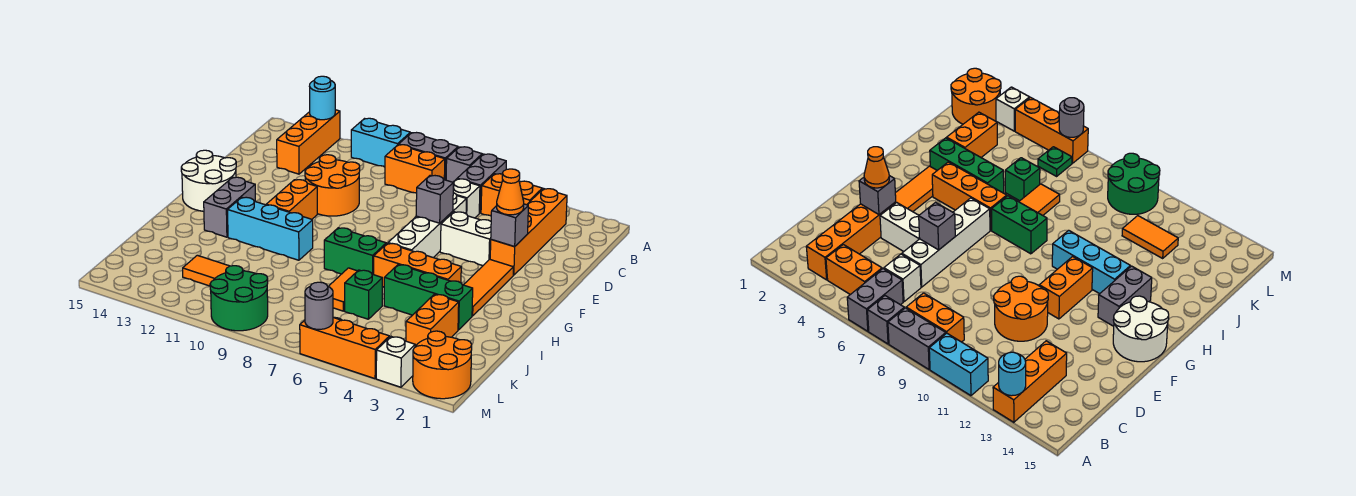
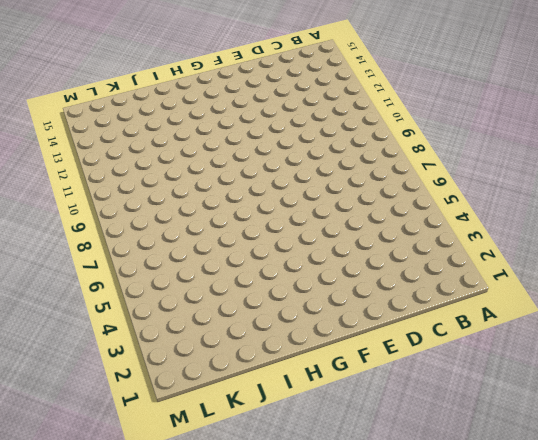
none -> grey brick A6:B6 level 1
none -> grey brick A7 level 1
none -> grey brick A8:A9 level 1
none -> cyan brick A10:A11 level 1

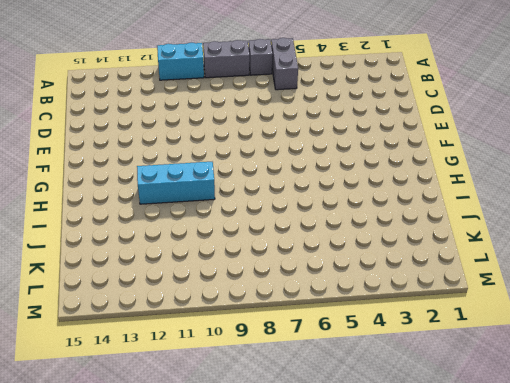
none -> orange brick A13:C13 level 1
none -> orange brick B3:E3 level 1
none -> orange brick B4:B5 level 1
none -> orange brick B8:B9 level 1

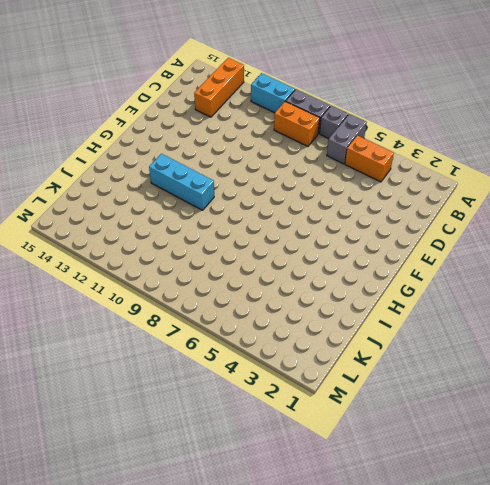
none -> orange brick B3:E3 level 1
none -> white brick C6 level 1
none -> white brick D6:G6 level 1
none -> orange round brick D10:E11 level 1

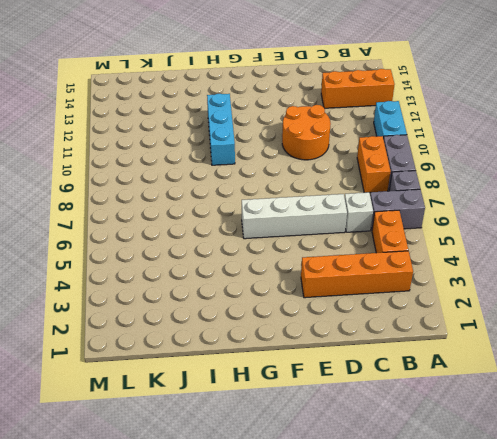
none -> white brick E4:E5 level 1
none -> orange tile F3:H3 level 1
none -> orange brick F11:G11 level 1
none -> white round brick F14:G15 level 1

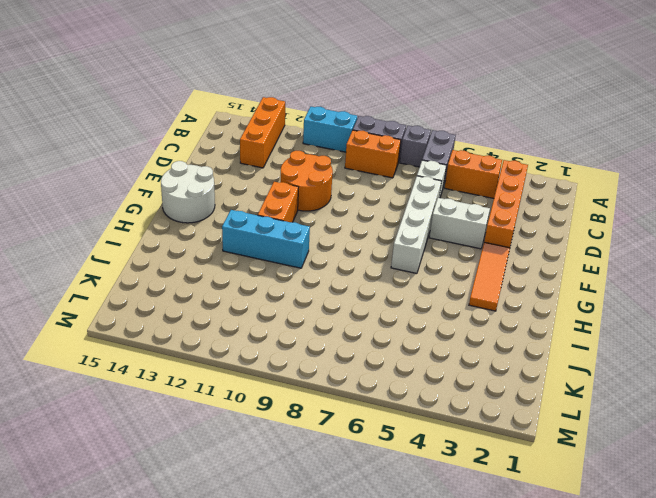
none -> grey brick G13:H13 level 1
none -> orange brick H4:H6 level 1
none -> green brick H7:H8 level 1
none -> green brick I3:I5 level 1

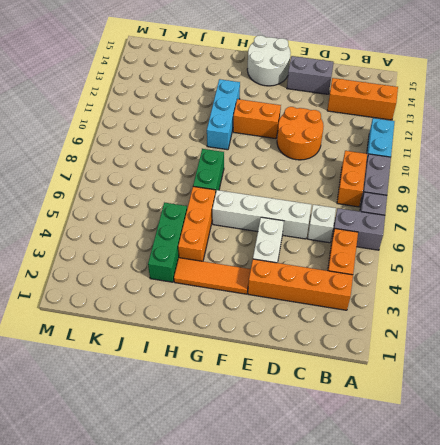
grey brick D14:E14 level 1 -> grey brick G13:H13 level 1
none -> orange tile I7:J7 level 1
none -> orange brick J3:K3 level 1
none -> green brick J6 level 1
none -> orange tile K11:K12 level 1

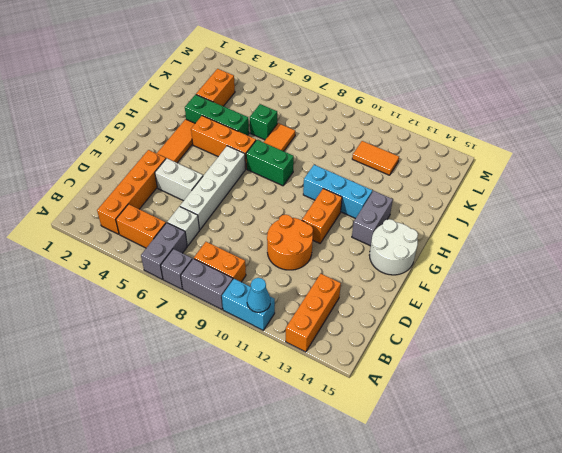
cyan cone A11 level 2 -> none
none -> orange round brick L1:M2 level 1
none -> green plate L6 level 1
none -> green round brick L9:M10 level 1
none -> white brick M3 level 1

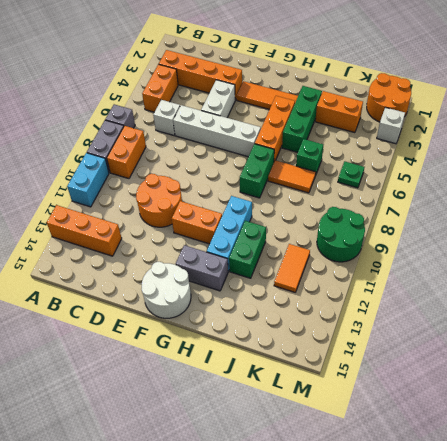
green brick I11:I12 level 1 -> none
none -> grey brick A6:B6 level 1
none -> orange brick M4:M6 level 1
none -> cyan round brick A13 level 2
none -> grey brick E3 level 2

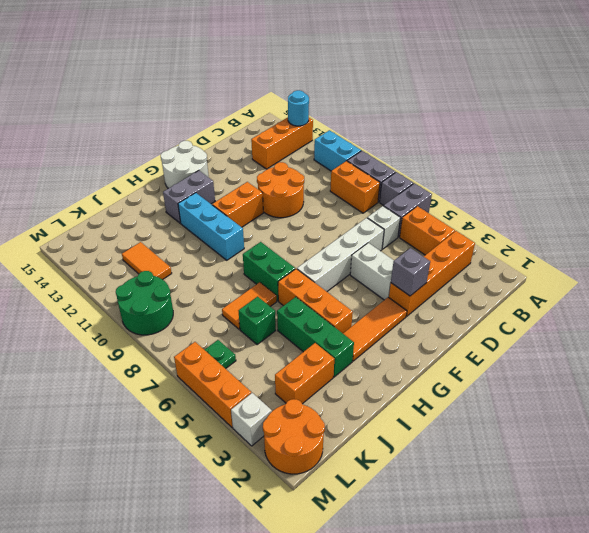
none -> grey brick E6 level 2
none -> grey round brick M6 level 2
none -> orange cone E3 level 3

